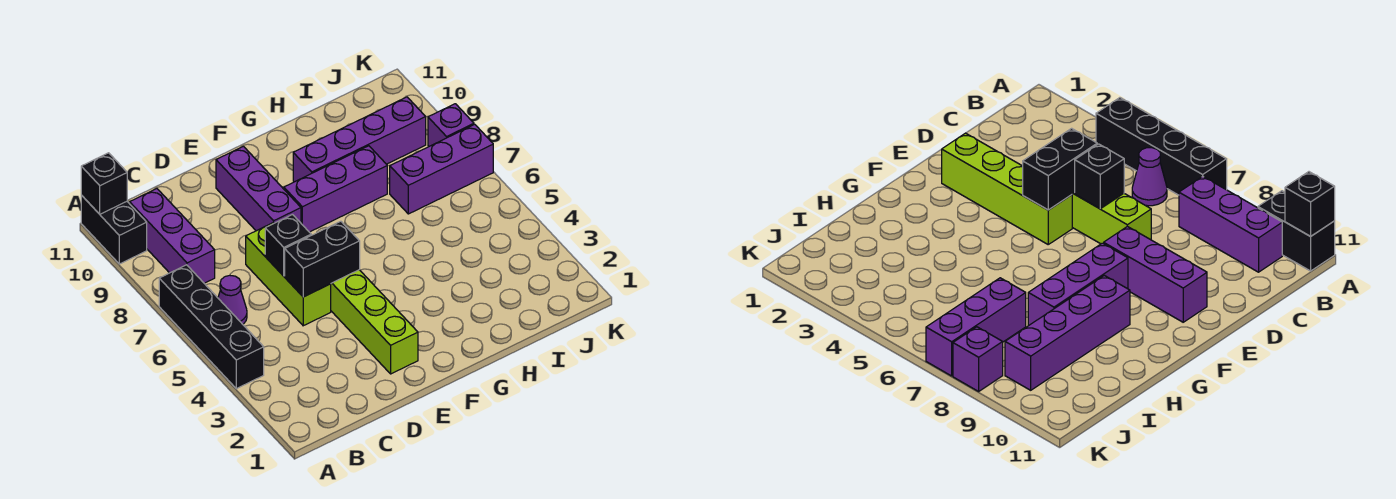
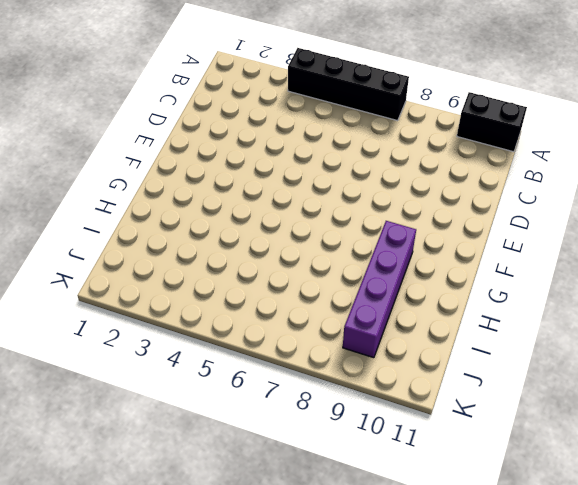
none -> purple cone B6 level 1
none -> purple brick B8:B10 level 1
none -> lime brick D5:D7 level 1

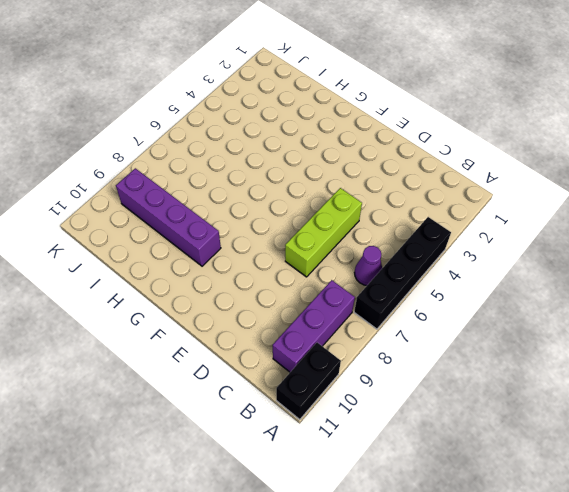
none -> lime brick E2:E5 level 1
none -> purple brick E8:E10 level 1
none -> purple brick F8:H8 level 1

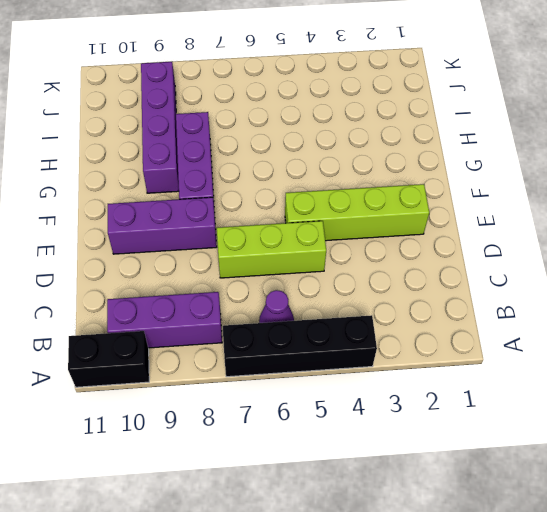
none -> purple brick I7:K7 level 1
none -> purple brick K8 level 1
none -> black brick A11 level 2

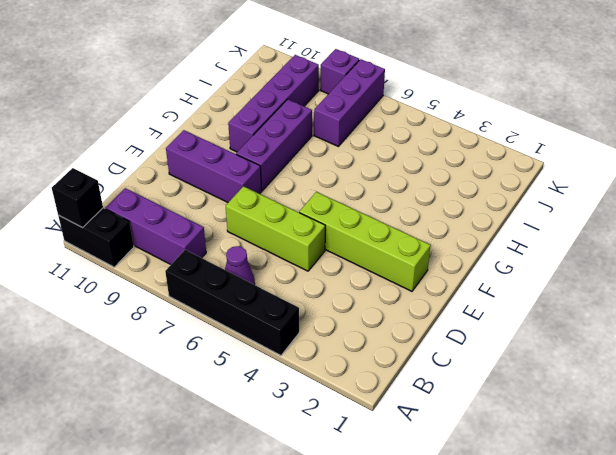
none -> black brick D5:E5 level 2
none -> black brick D6 level 2

